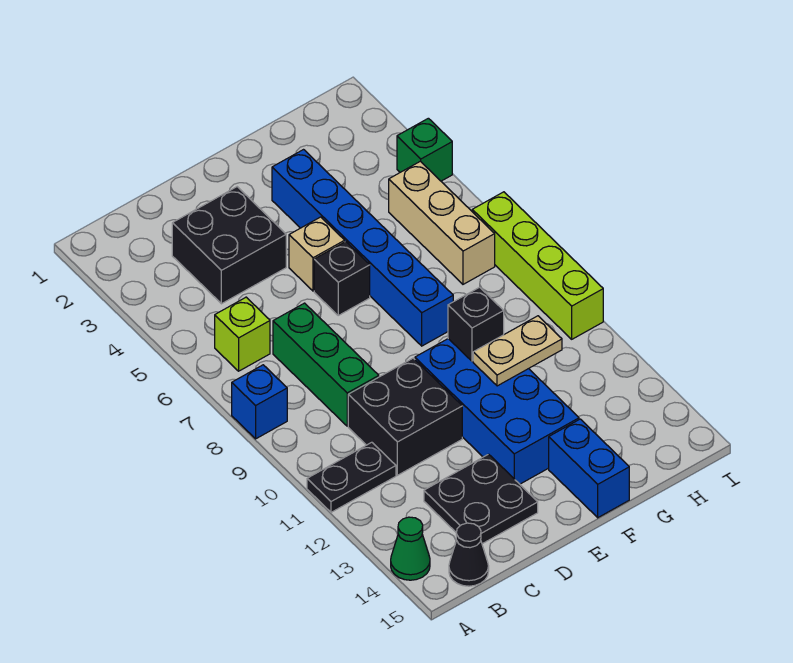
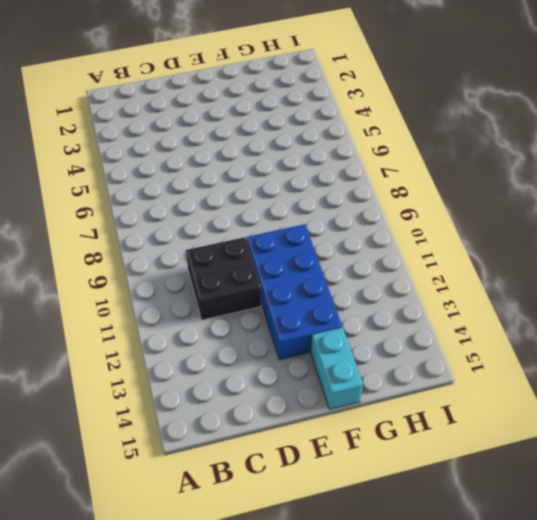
cyan brick F14:F15 level 1 -> blue brick F14:F15 level 1
none -> blue brick A8 level 1
none -> black plate A11:B11 level 1
none -> green cone A14 level 1

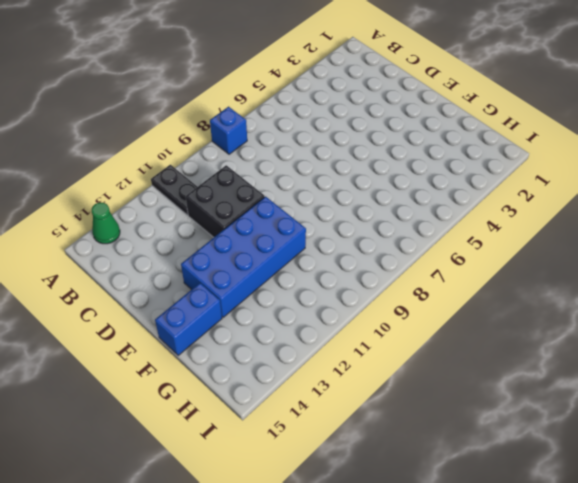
none -> lime brick B6 level 1
none -> black cone B15 level 1
none -> black brick C3:D4 level 1

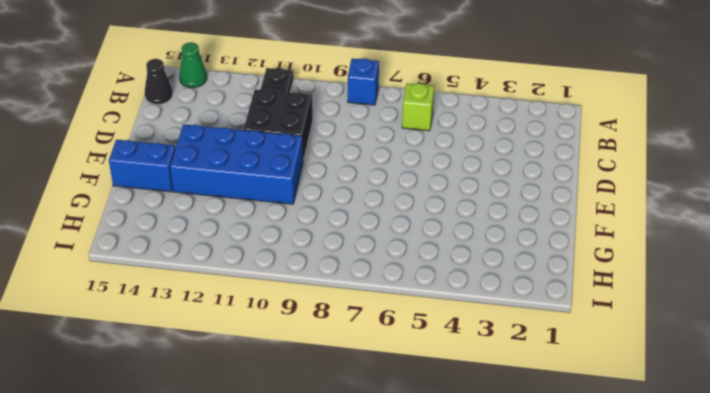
none -> black brick C3:D4 level 1
none -> green brick C7:C9 level 1
none -> black plate C13:D14 level 1

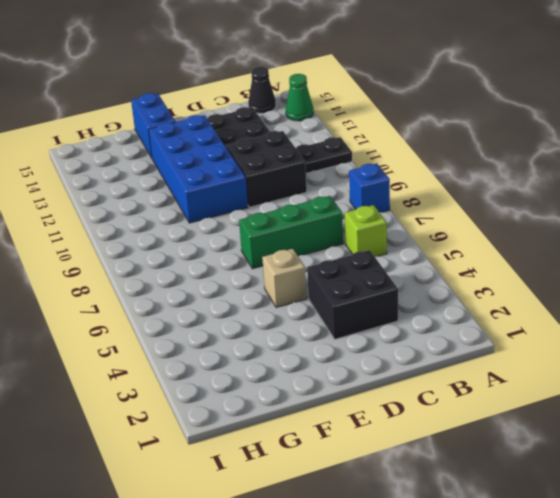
green brick C7:E7 level 1 -> green brick C7:C9 level 1
none -> black brick E6 level 1
none -> blue brick F3:F8 level 1
none -> tan brick H5:H7 level 1

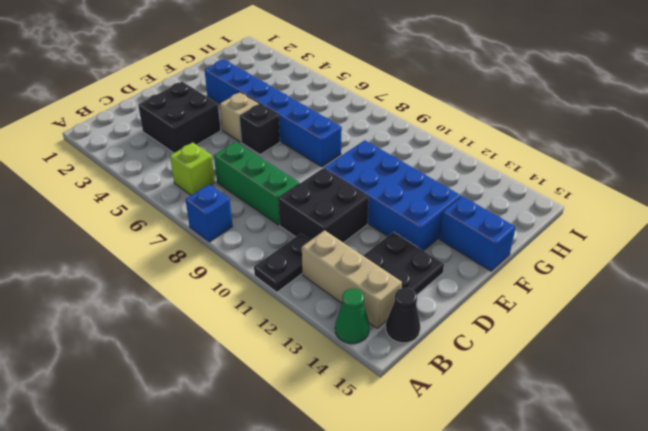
tan brick B12:B14 level 1 -> tan brick H5:H7 level 1
none -> green brick I4 level 1
none -> lime brick I7:I10 level 1
none -> black brick F10 level 2

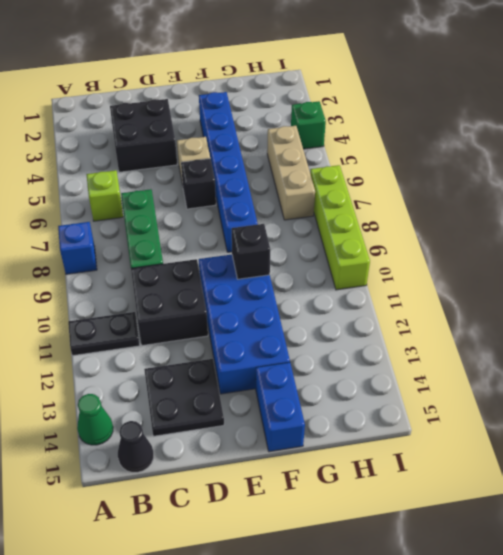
none -> tan plate F11:G11 level 2

